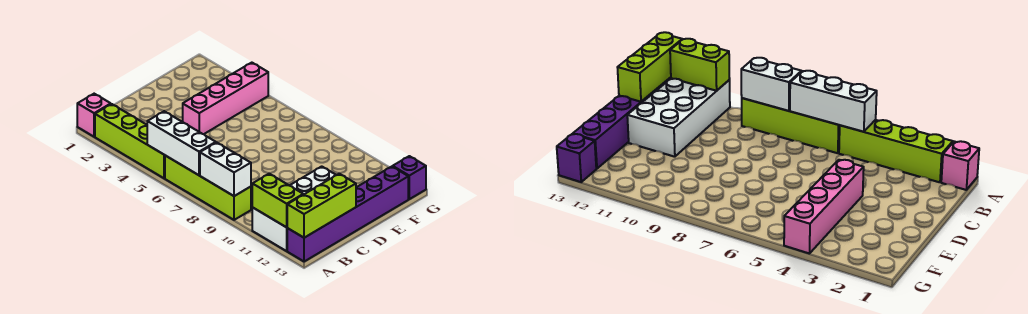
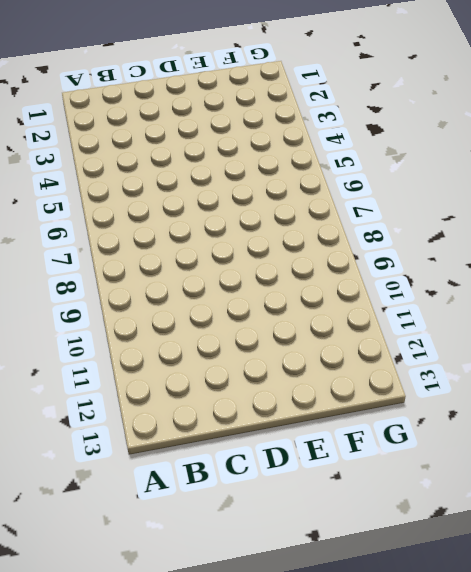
none -> pink brick A1 level 1
none -> lime brick A2:A5 level 1

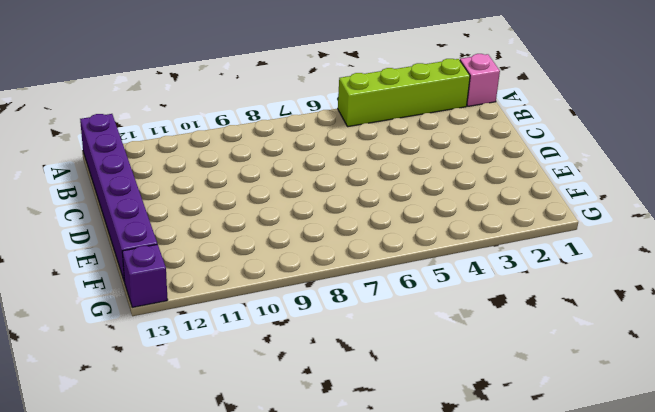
none -> lime brick A6:A9 level 1
none -> white brick A11:D12 level 1

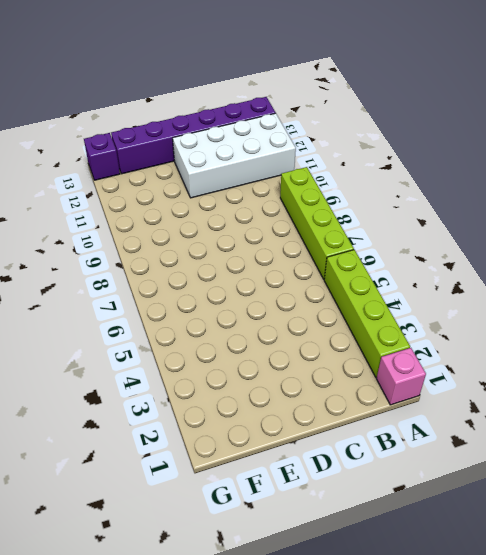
none -> pink brick D4:G4 level 1
none -> white brick A5:A7 level 2

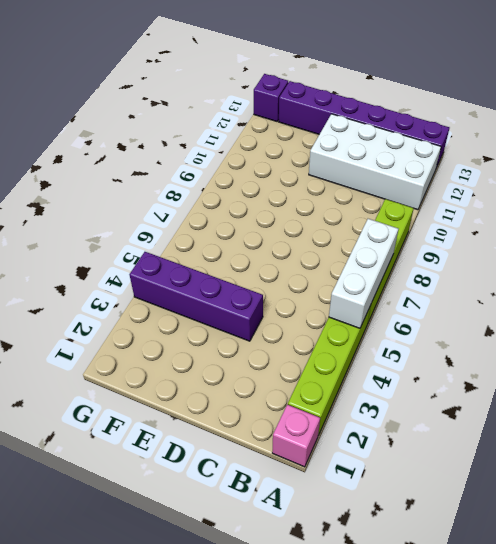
purple brick D4:G4 level 1 -> pink brick D4:G4 level 1
none -> white brick A8:A9 level 2
none -> lime brick A11:A12 level 2

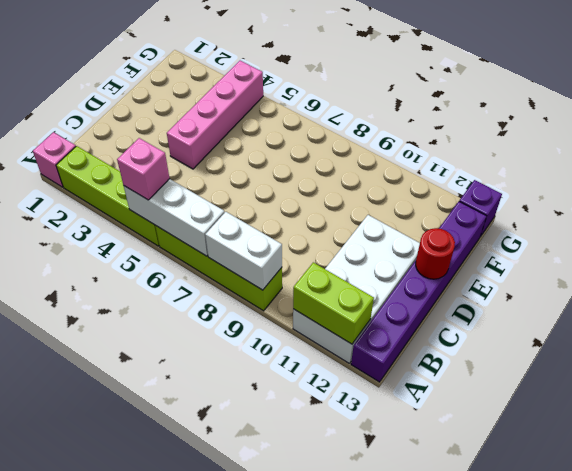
pink brick A5 level 3 -> none
red round brick D13 level 2 -> none
none -> lime brick A13:C13 level 2

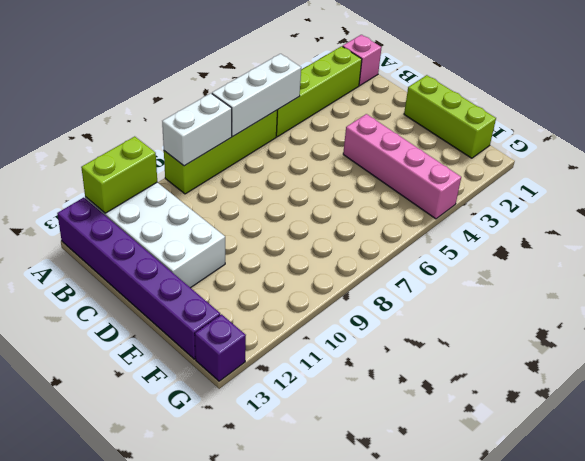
lime brick D1:F1 level 1 -> lime brick A13:C13 level 2

